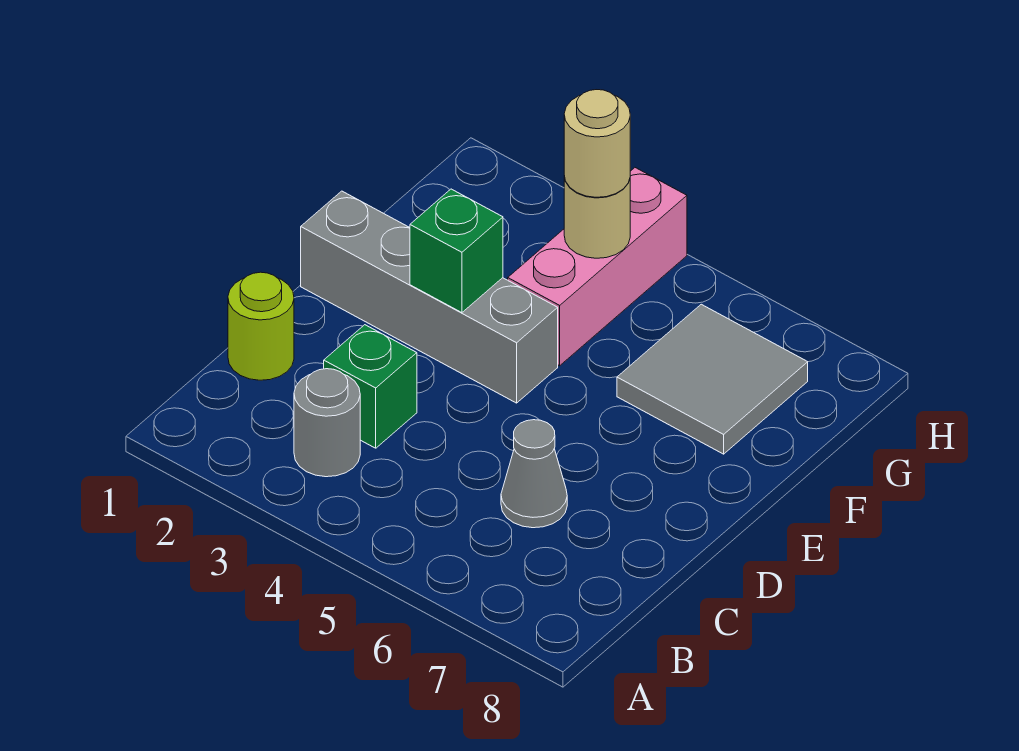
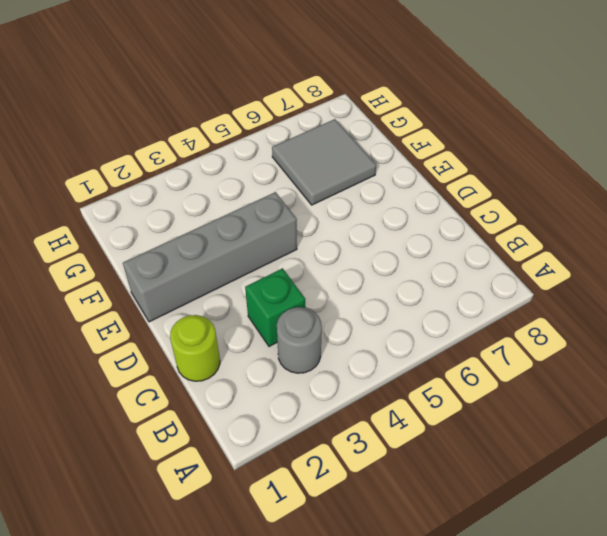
none -> grey cone C6 level 1
none -> pink brick F4:H4 level 1

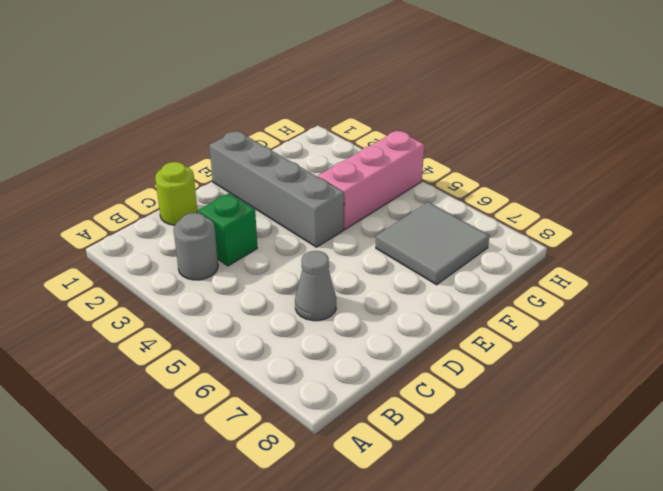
none -> green brick E3 level 2
none -> tan round brick G4 level 2

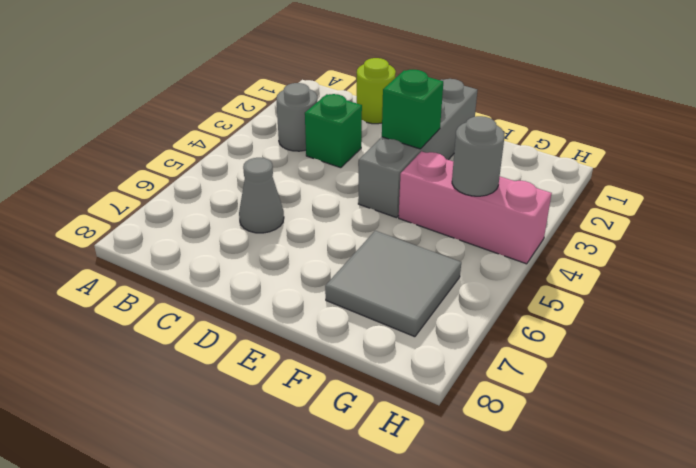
grey round brick G4 level 2 -> tan round brick G4 level 2
none -> tan round brick G4 level 3

